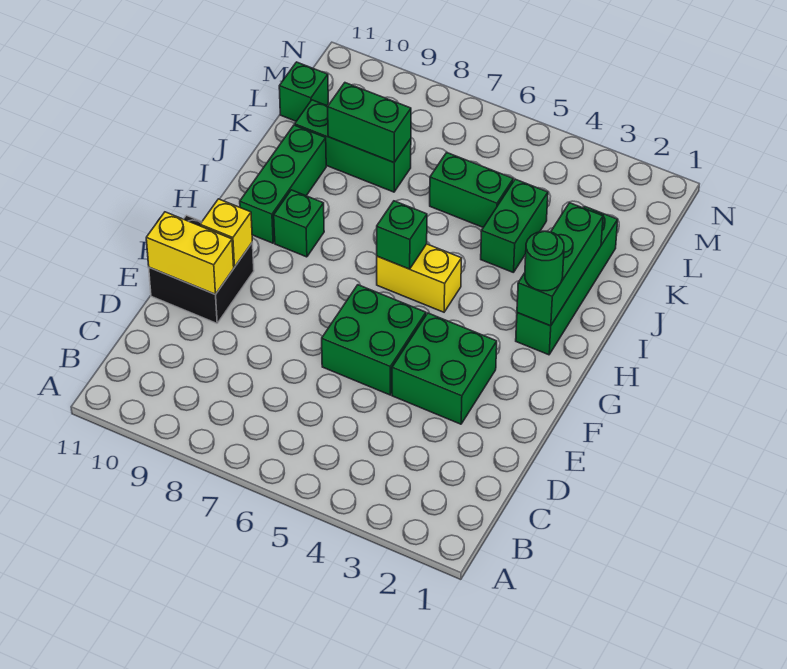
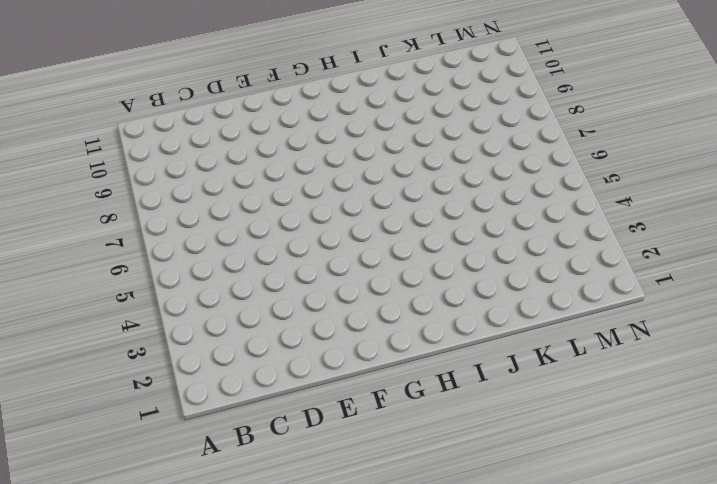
none -> green brick E3:F4 level 1
none -> green brick E5:F6 level 1
none -> black brick E10:F11 level 1

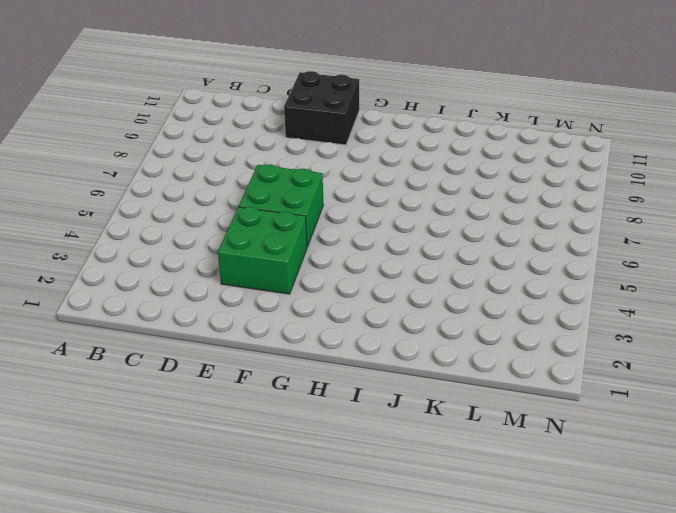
none -> green brick H2:K2 level 1
none -> yellow brick H5:H6 level 1
none -> green brick H9 level 1

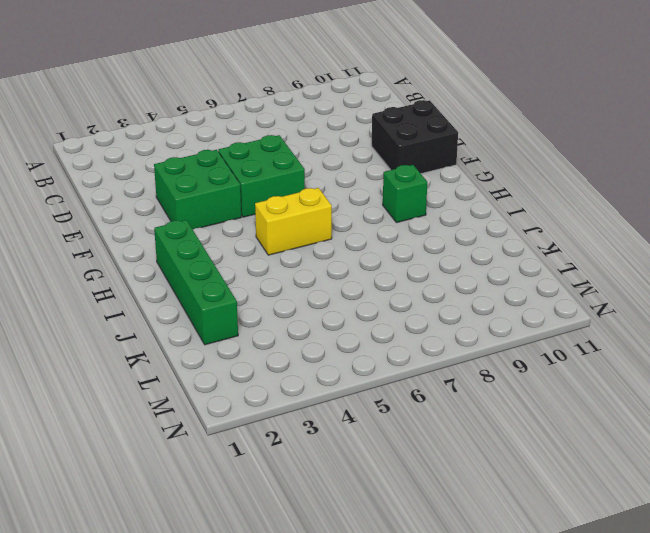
none -> green brick H10:J10 level 1
none -> green brick J4:K4 level 1
none -> green brick K5:K6 level 1

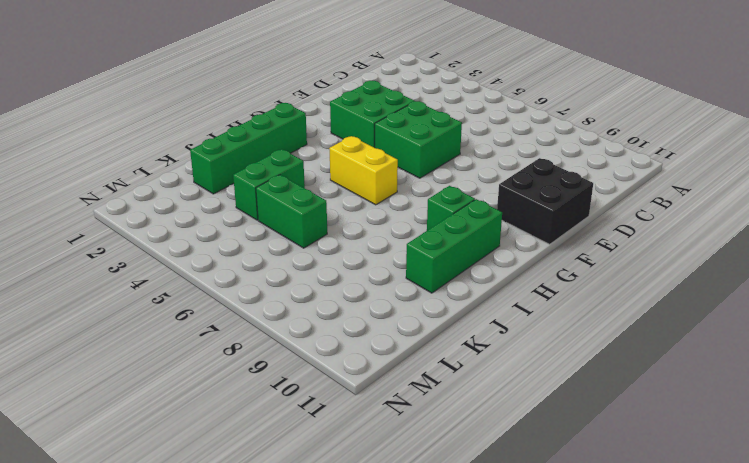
none -> green brick K8:K10 level 1
none -> green brick L11 level 1
none -> yellow brick E10:E11 level 2

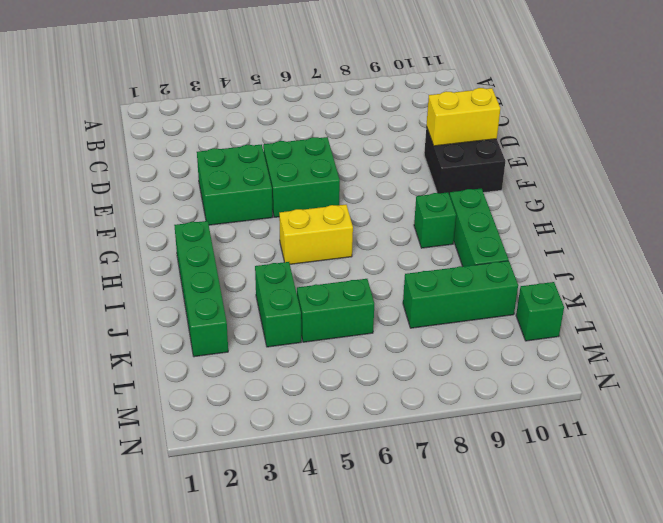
none -> yellow brick F10 level 2
none -> green brick H2:J2 level 2
none -> green brick H6 level 2

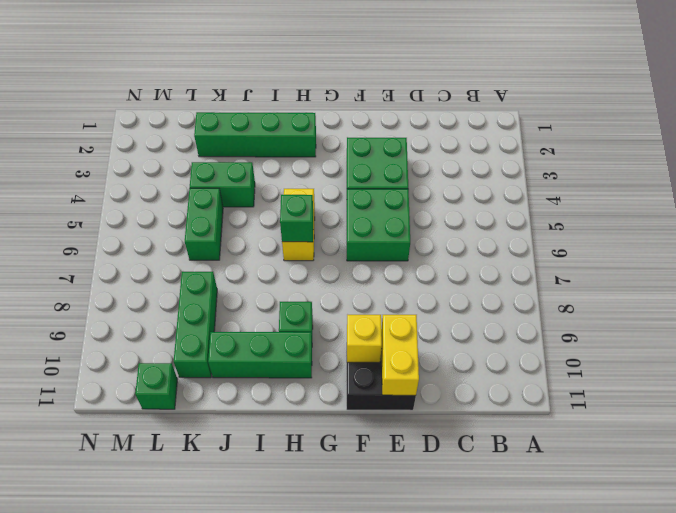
none -> green brick H2:J2 level 2
none -> green brick K8:K9 level 2
none -> green round brick H2 level 3

